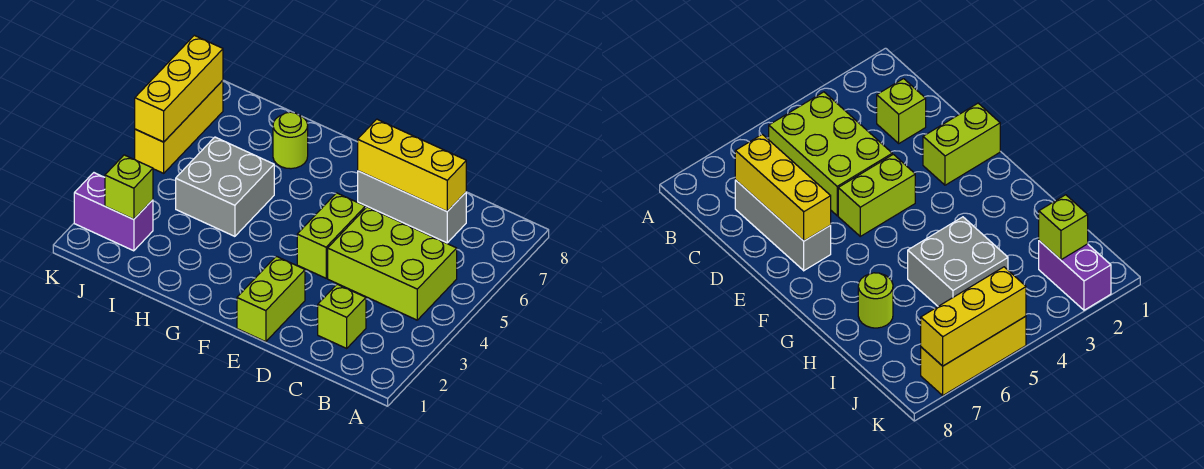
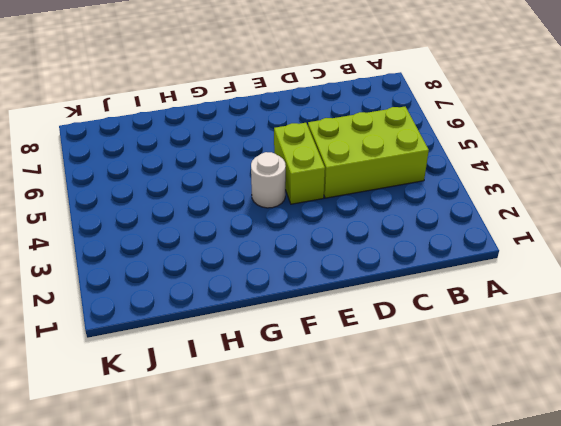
white round brick F4 level 1 -> none
none -> lime brick C2 level 1
none -> grey brick C7:E7 level 1
none -> lime brick E1:E2 level 1

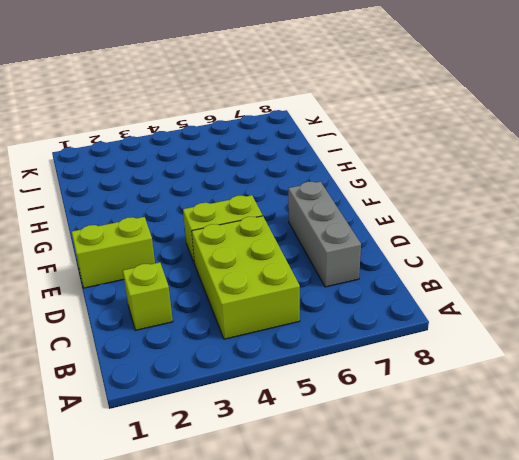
none -> grey brick H4:I5 level 1
none -> lime round brick H7 level 1
none -> purple brick J2:K2 level 1

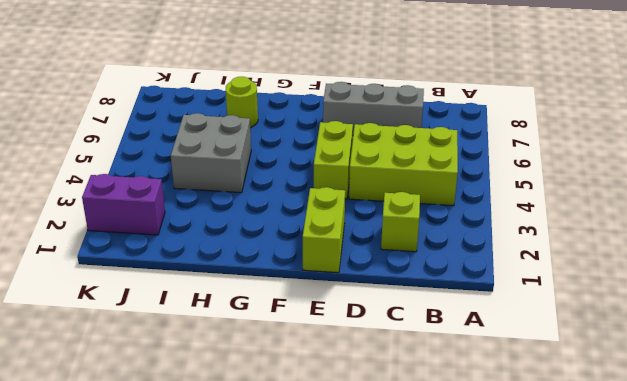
none -> yellow brick K5:K7 level 1
none -> yellow brick C7:E7 level 2
none -> lime brick J2 level 2

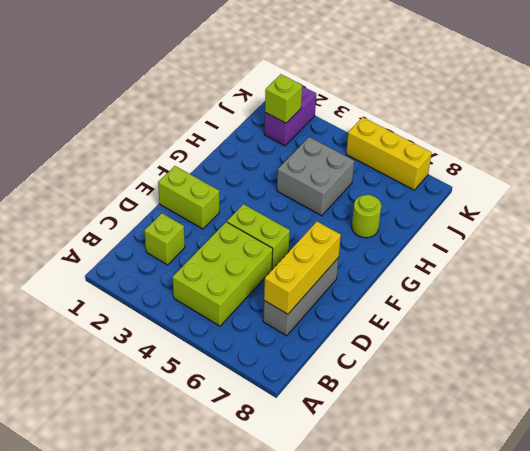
none -> yellow brick K5:K7 level 2

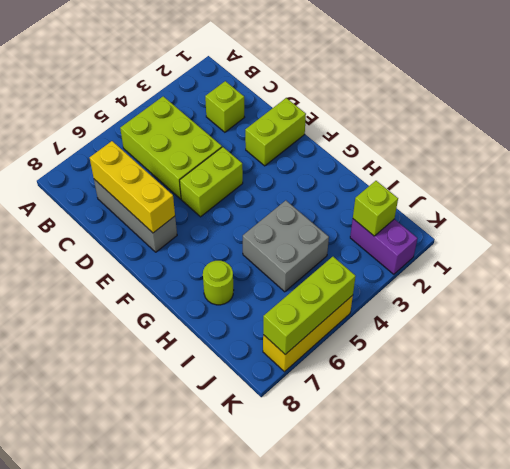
lime brick K5:K7 level 2 -> yellow brick K5:K7 level 2

